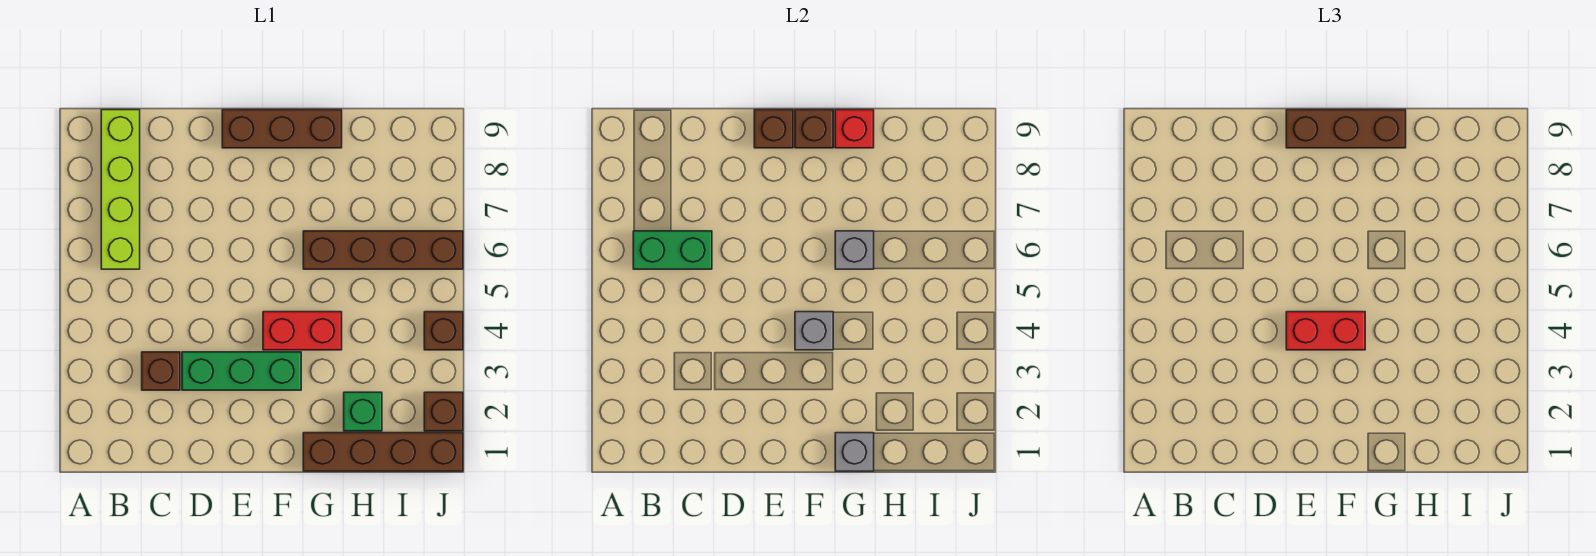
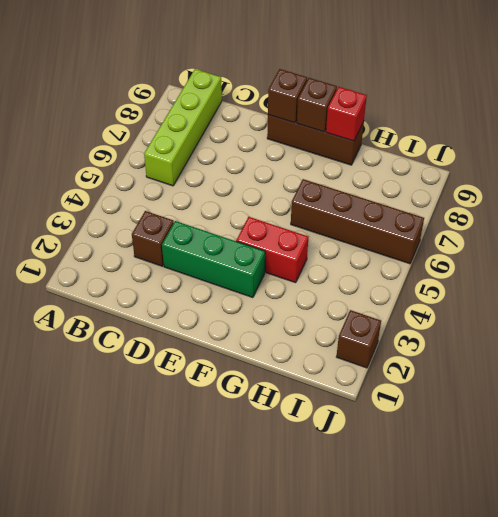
none -> brown brick G1:J1 level 1
none -> green brick H2 level 1
none -> brown brick J4 level 1

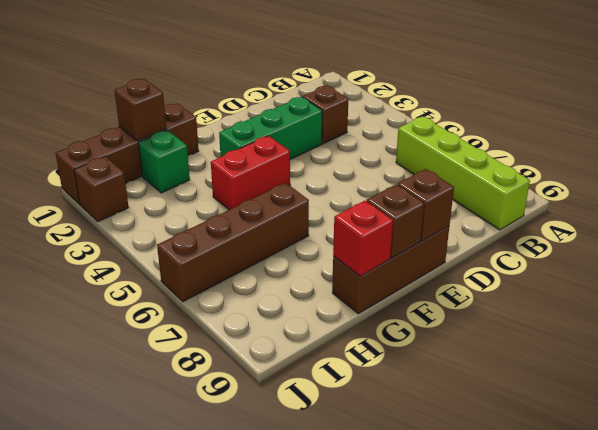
brown brick H1 level 2 -> brown brick J4 level 1
none -> green brick B6:C6 level 2
none -> grey brick F4 level 2
none -> grey brick G1 level 2

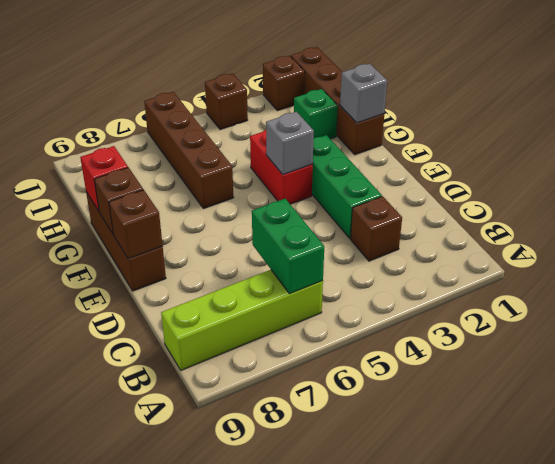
none -> grey brick G6 level 2
none -> red brick E4:F4 level 3
none -> brown brick E9:G9 level 3

